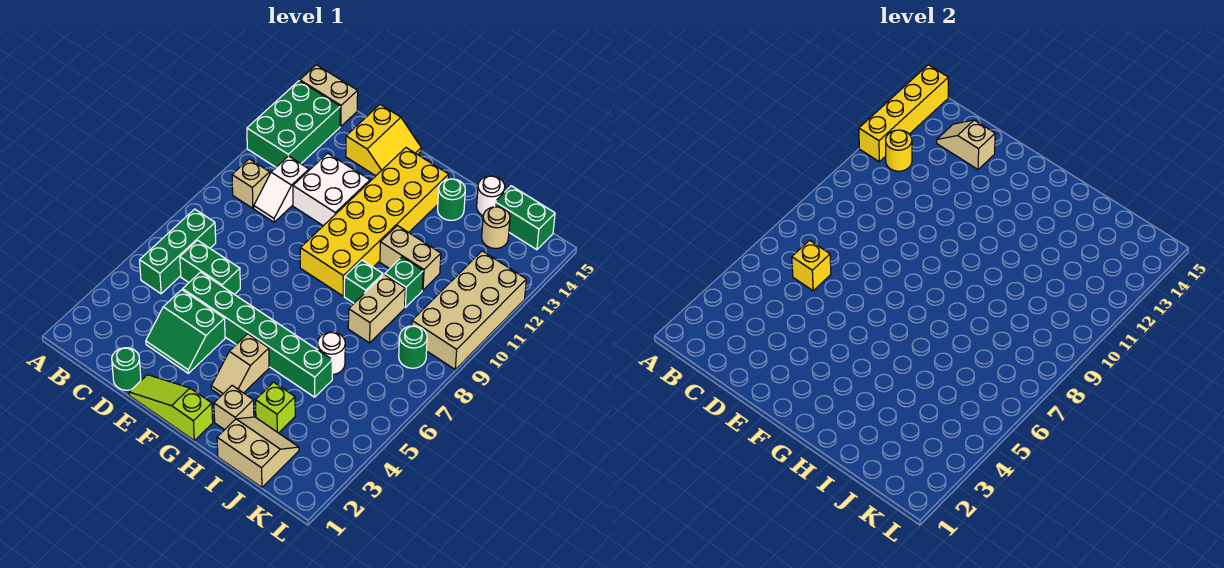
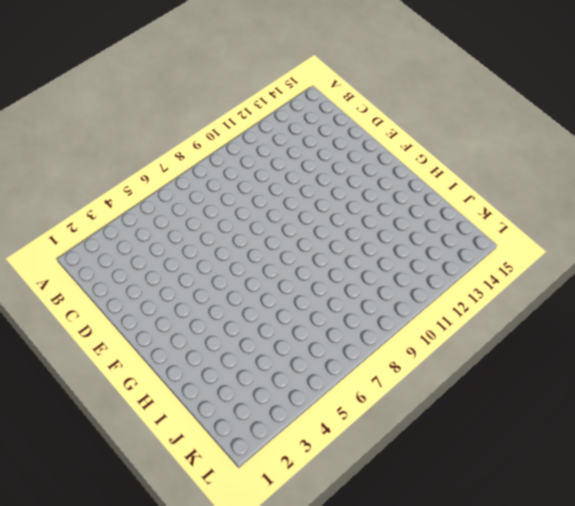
none -> green brick A12:B14 level 1
none -> tan brick A15:B15 level 1
none -> green brick B5:B7 level 1
none -> tan brick B10 level 1

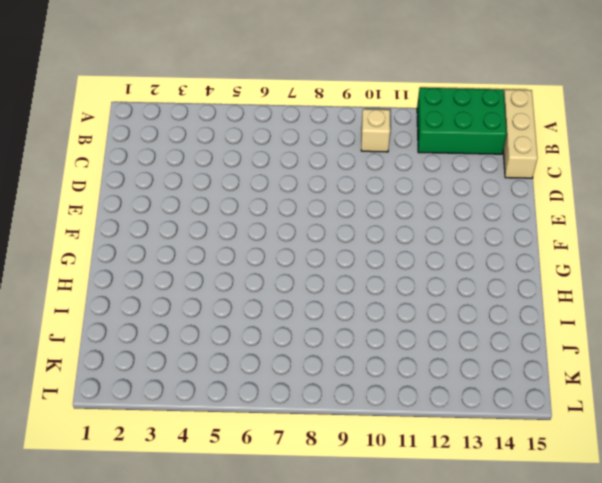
tan brick A15:C15 level 1 -> tan brick A15:B15 level 1
none -> green brick B5:B7 level 1
none -> green brick C6:D6 level 1
none -> white slope C10:C11 level 1 top 11
none -> green round brick D1 level 1

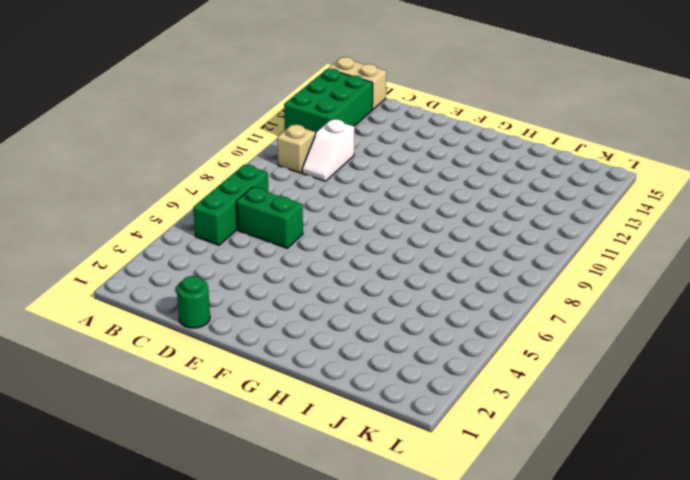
none -> green slope D3:E4 level 1 top 4
none -> green brick D5:I5 level 1
none -> white brick D11:E12 level 1
none -> yellow slope D14:E15 level 1 top D

